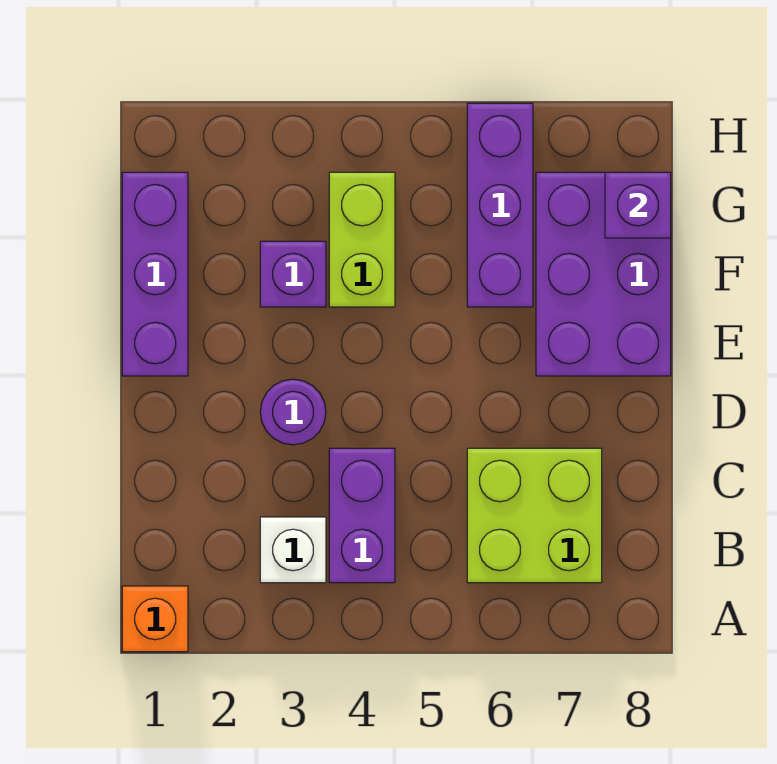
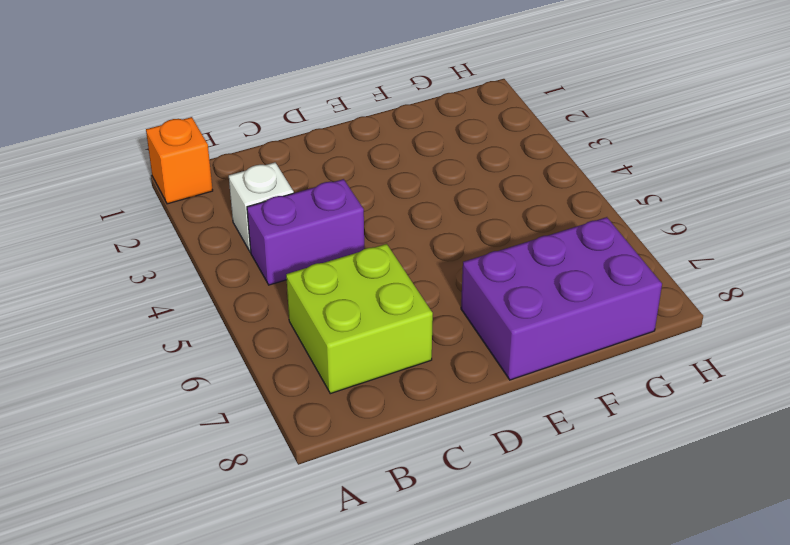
none -> purple round brick D3 level 1
none -> purple brick E1:G1 level 1

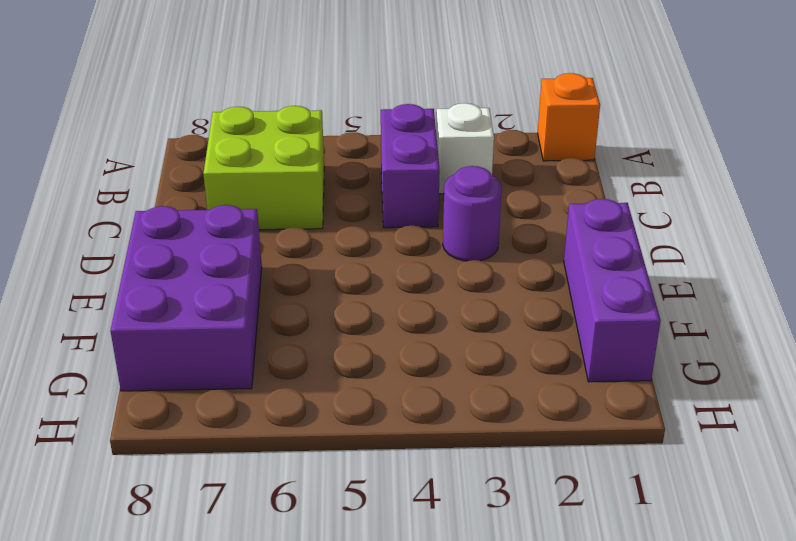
none -> purple brick F3 level 1
none -> lime brick F4:G4 level 1

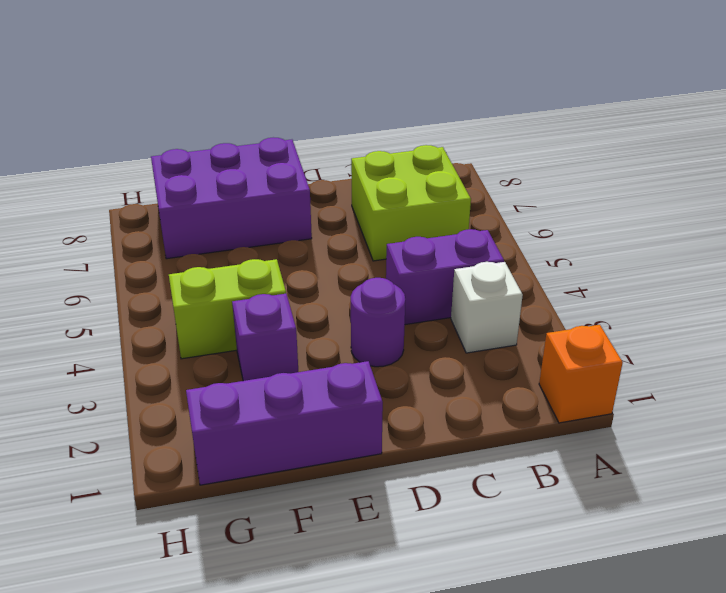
none -> purple brick F6:H6 level 1
none -> purple brick G8 level 2

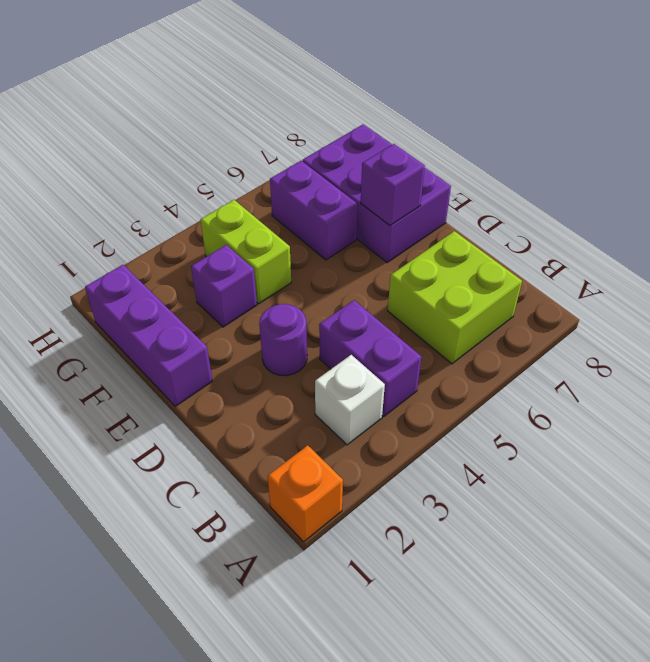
purple brick E7 level 2 -> purple brick G8 level 2
purple brick F6:G6 level 1 -> purple brick F6:H6 level 1

